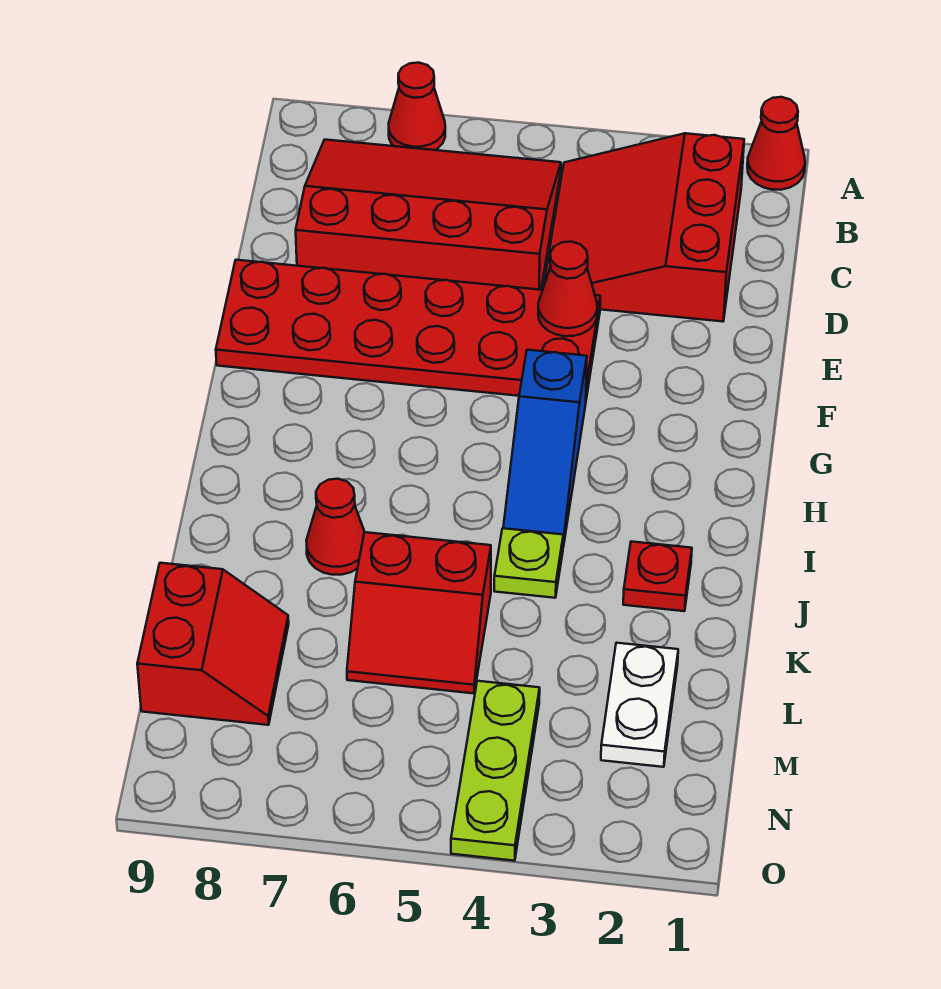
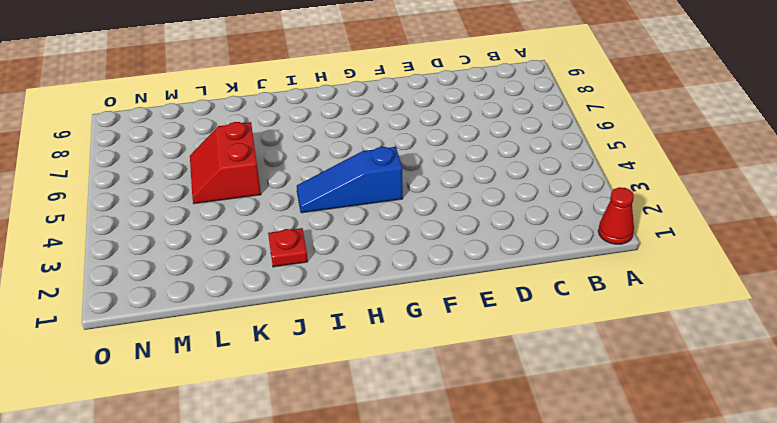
none -> red cone A7 level 1
none -> red slope B2:D4 level 1 top 2
none -> red slope B5:D8 level 1 top D

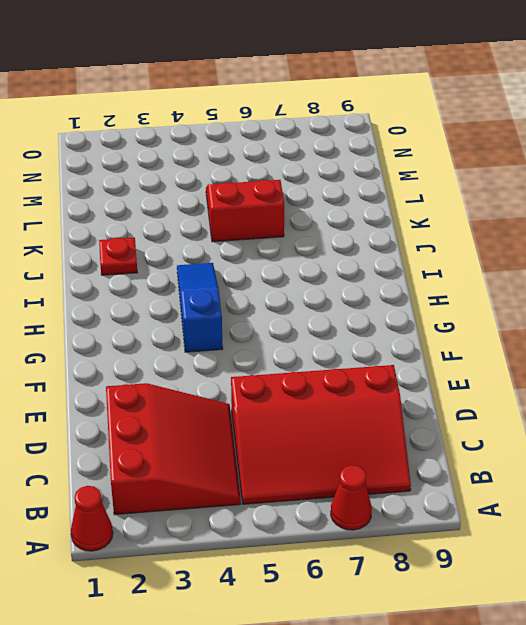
none -> red plate E4:F9 level 1
none -> lime plate J4 level 1
none -> red cone J7 level 1

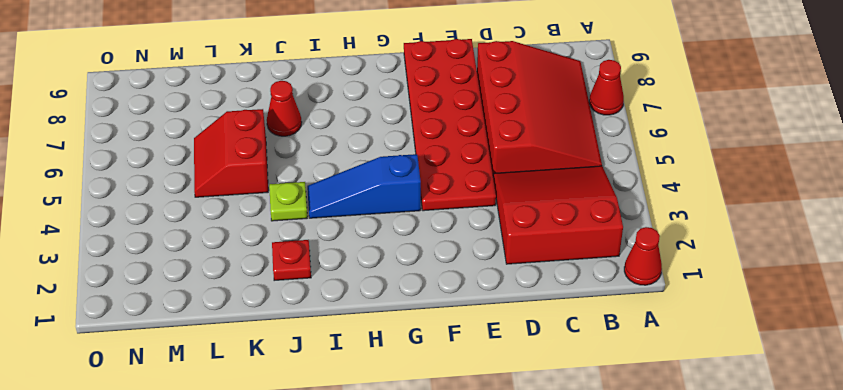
none -> white plate L2:M2 level 1
none -> red slope L8:M9 level 1 top 9
none -> lime plate M4:O4 level 1

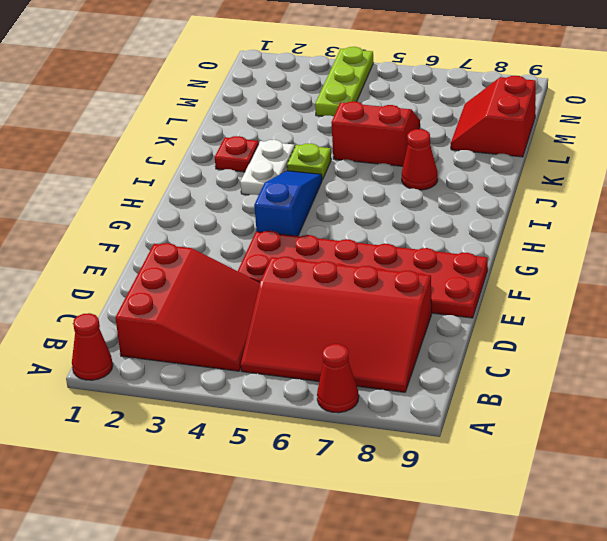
white plate I3:J3 level 1 -> white plate L2:M2 level 1
none -> red cone E4 level 2

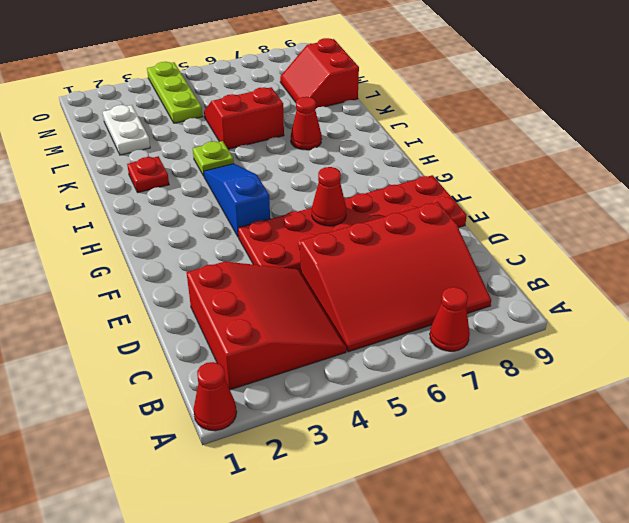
red cone F6 level 2 -> red cone E4 level 2

